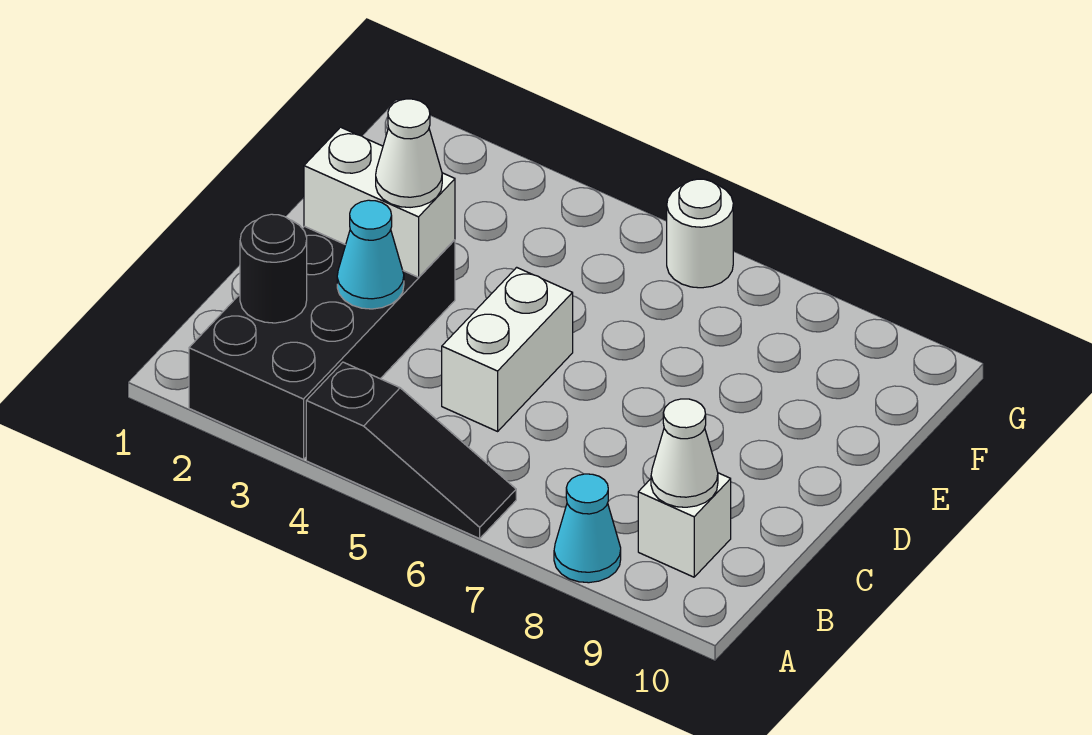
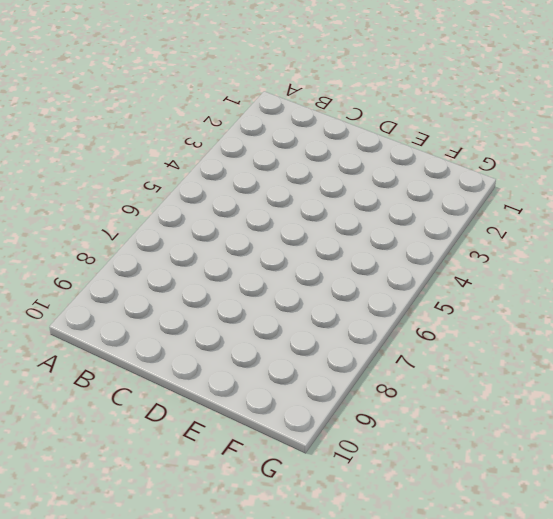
none -> black brick A2:D3 level 1
none -> black slope A4:A6 level 1 top 4

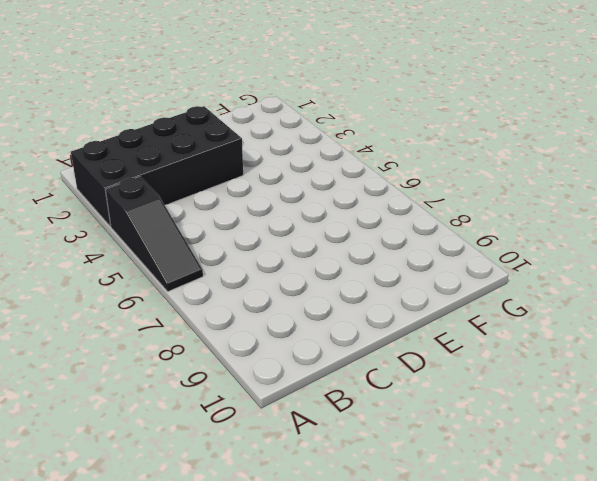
none -> cyan cone A8 level 1
none -> white brick B9 level 1

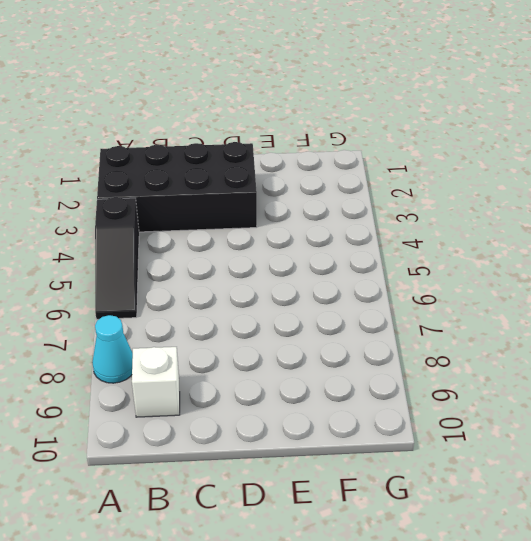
none -> white brick C5:D5 level 1
none -> white round brick G6 level 1

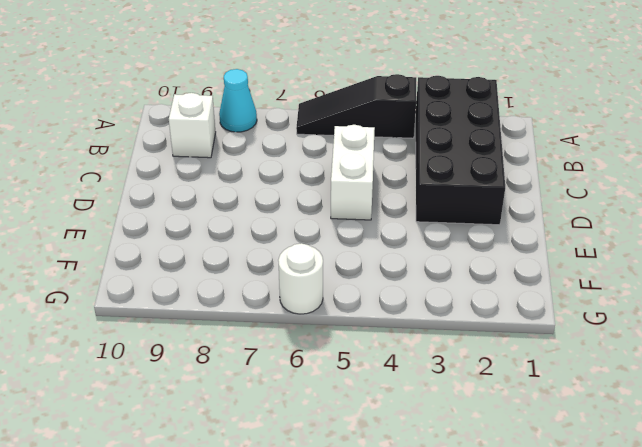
none -> black round brick B2 level 2
none -> white cone B9 level 2

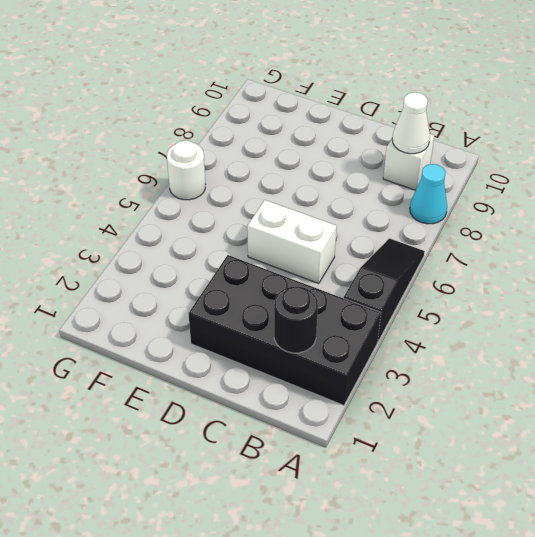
none -> cyan cone C3 level 2
none -> white brick D2:D3 level 2

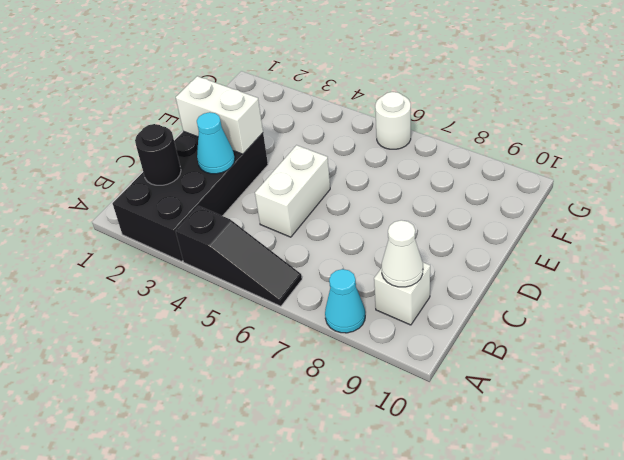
none -> white cone D3 level 3

